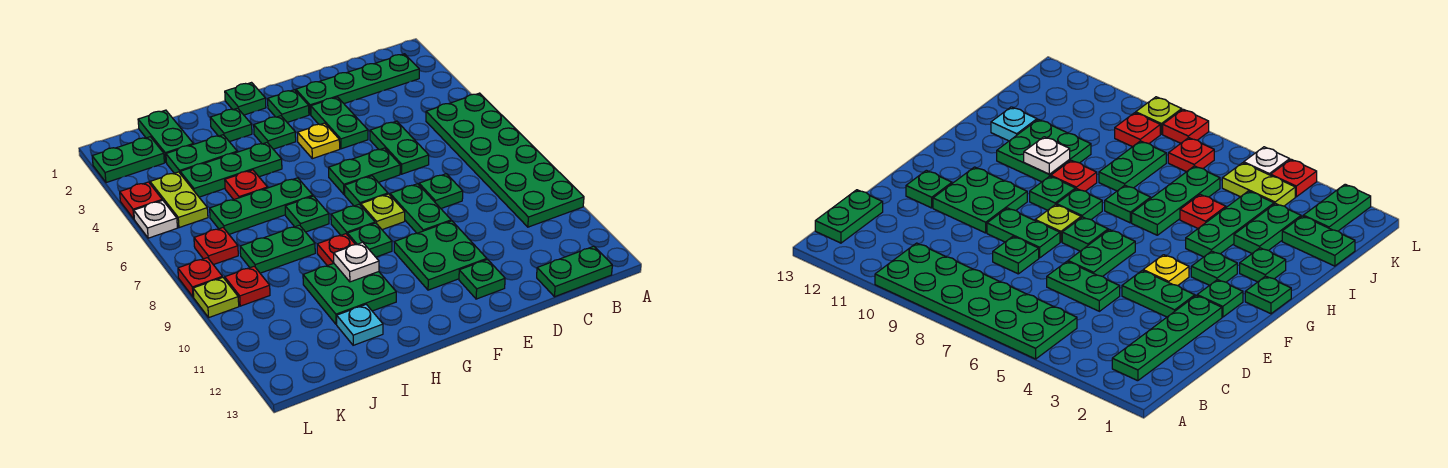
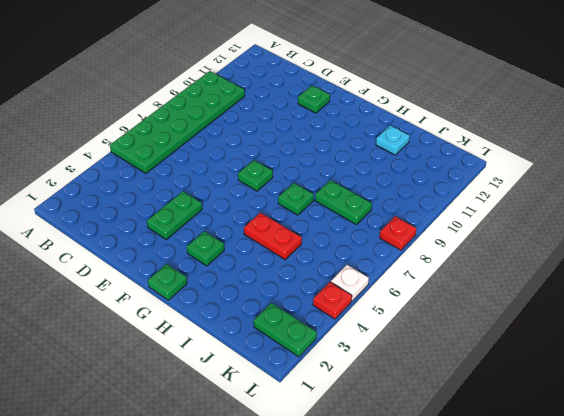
red plate H5:I5 level 1 -> red plate I5 level 1
none -> green plate B2:E2 level 1
none -> green plate B13:C13 level 1
none -> green plate D5:D6 level 1
none -> green plate D8 level 1

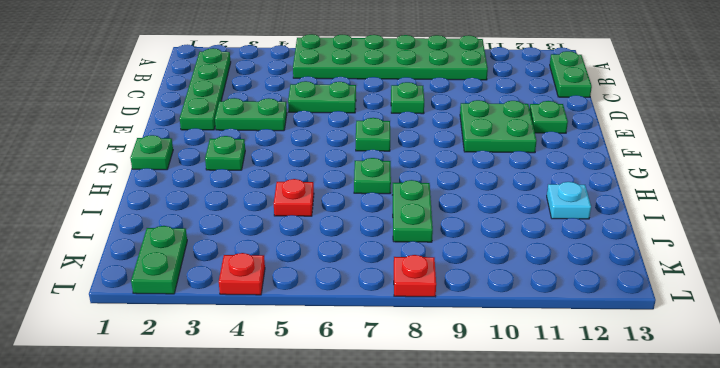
none -> green plate E6:F6 level 1
none -> green plate E8:E9 level 1
none -> green plate F2 level 1
none -> yellow plate F4 level 1

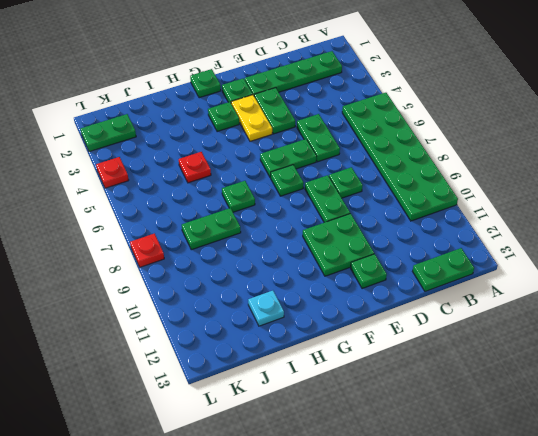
yellow plate F3:F4 level 1 -> yellow plate F4 level 1
none -> lime plate F8 level 1
none -> green plate G8 level 1
none -> green plate G9 level 1
none -> green plate H2 level 1

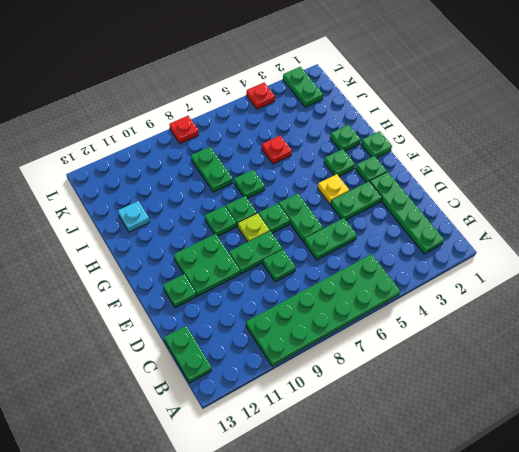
none -> green plate H4:J4 level 1
none -> green plate H6:J6 level 1
none -> red plate H9 level 1
none -> green plate H10:I11 level 1

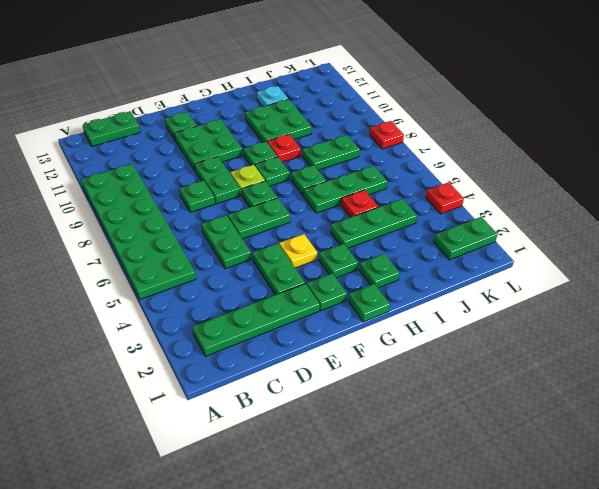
none -> green plate I3:J3 level 1
none -> green plate J1:J2 level 1
none -> lime plate K4:K5 level 1
none -> red plate K7 level 1

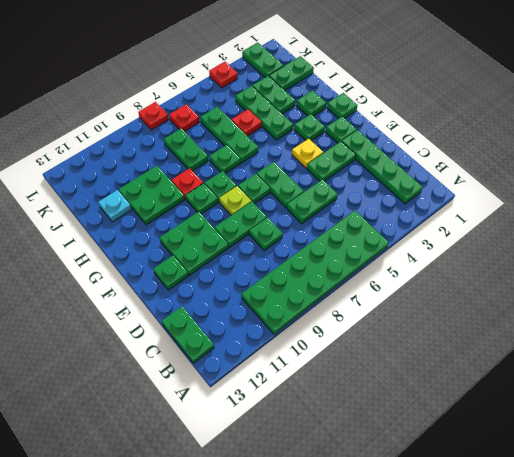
none -> lime plate K4:K5 level 1
none -> red plate K9 level 1
none -> white plate L5 level 1
none -> lime plate L9 level 1

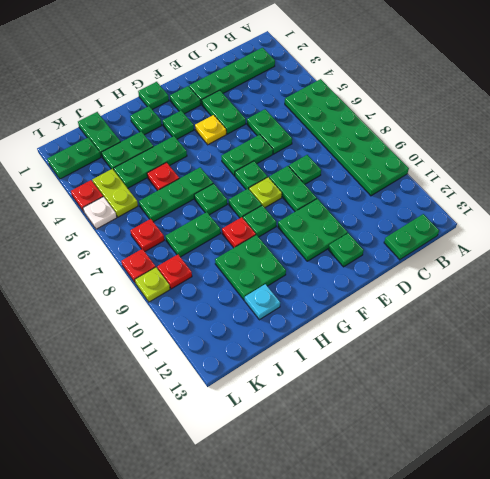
none -> white plate H10 level 2

